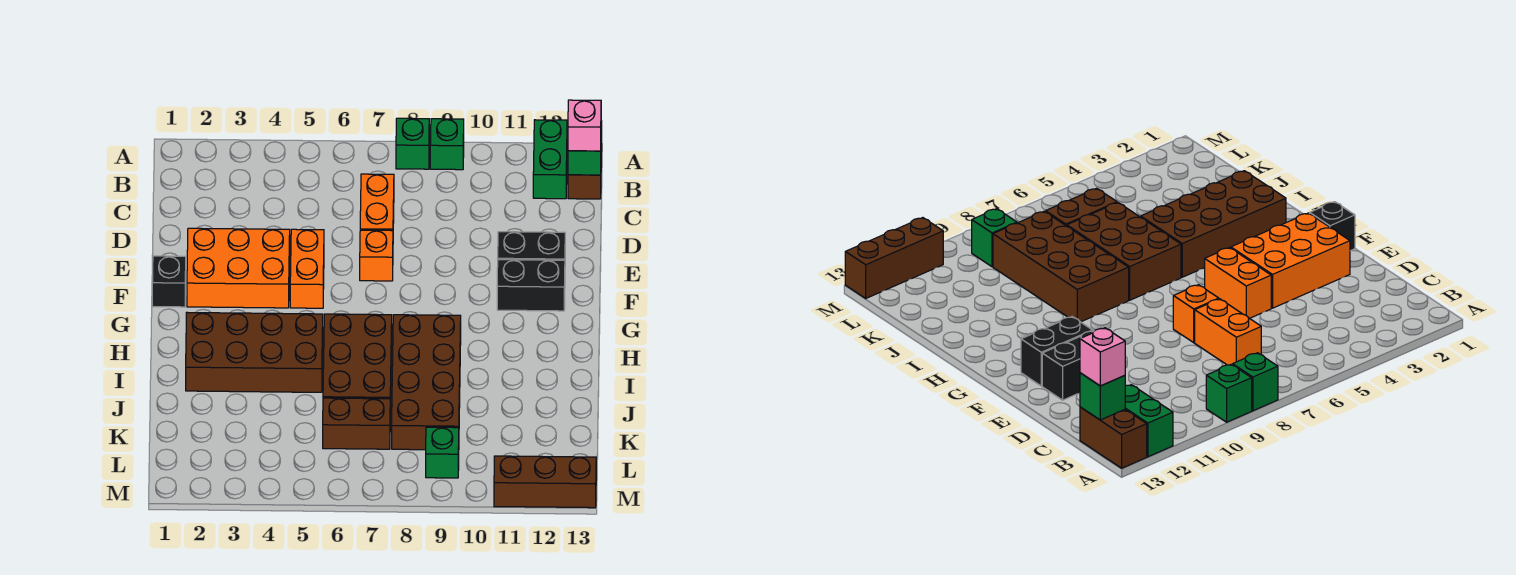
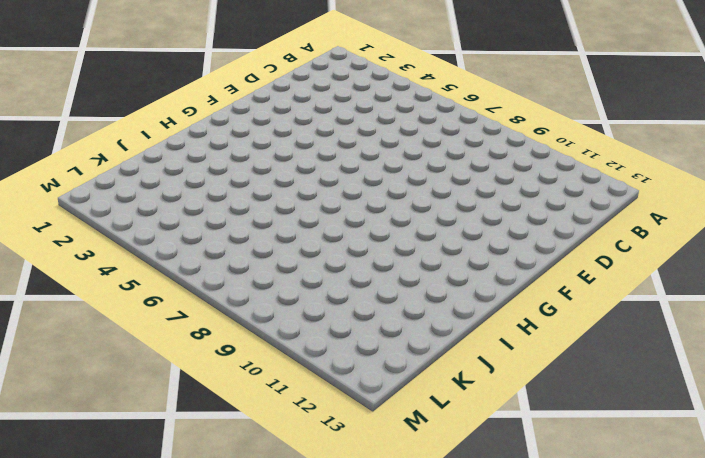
none -> green brick A8 level 1
none -> green brick A9 level 1
none -> green brick A12:B12 level 1

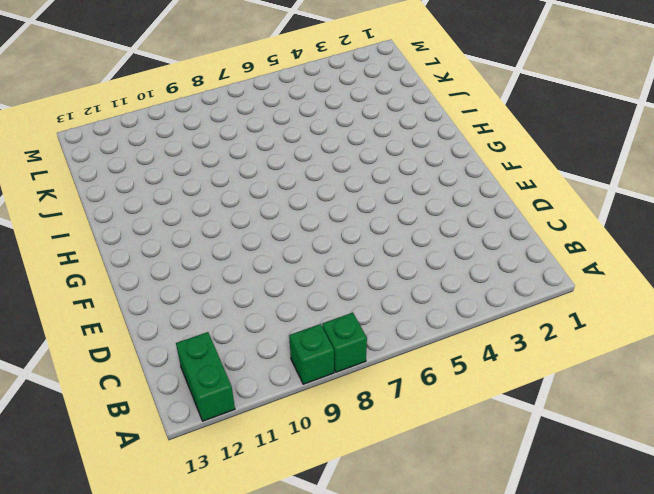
none -> brown brick A13:B13 level 1
none -> orange brick C7:D7 level 1
none -> orange brick E2:F4 level 1

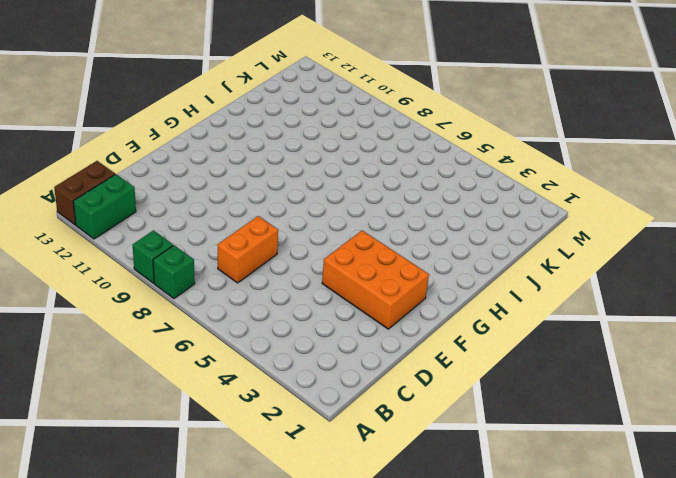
none -> orange brick E5:F5 level 1
none -> orange brick E7 level 1
none -> black brick E11:E12 level 1

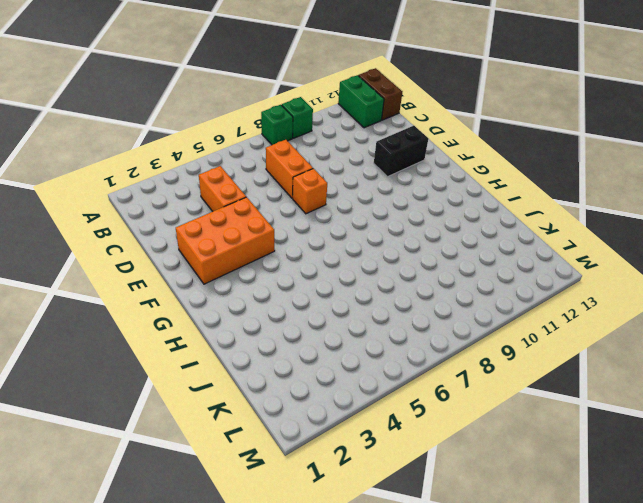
orange brick C4:D4 level 1 -> orange brick E5:F5 level 1
none -> black brick F1 level 1
none -> black brick F11:F12 level 1
none -> brown brick H2:I5 level 1

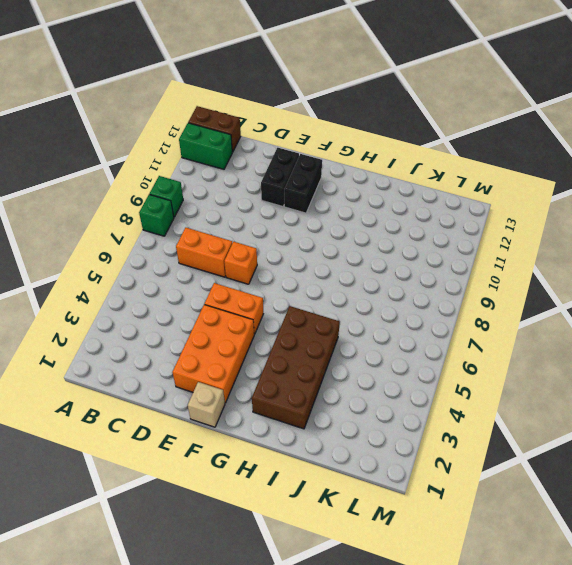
tan brick F1 level 1 -> black brick F1 level 1
none -> brown brick H6:J7 level 1
none -> brown brick H8:K9 level 1
none -> brown brick K6:K7 level 1

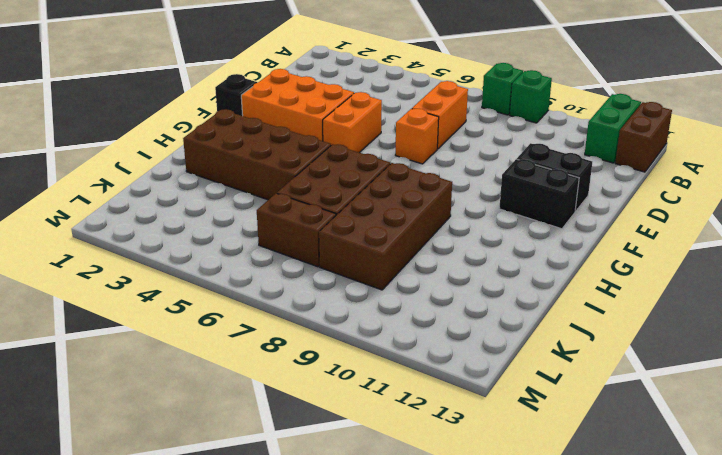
none -> green brick L9 level 1
none -> brown brick M11:M13 level 1
none -> green brick B13 level 2

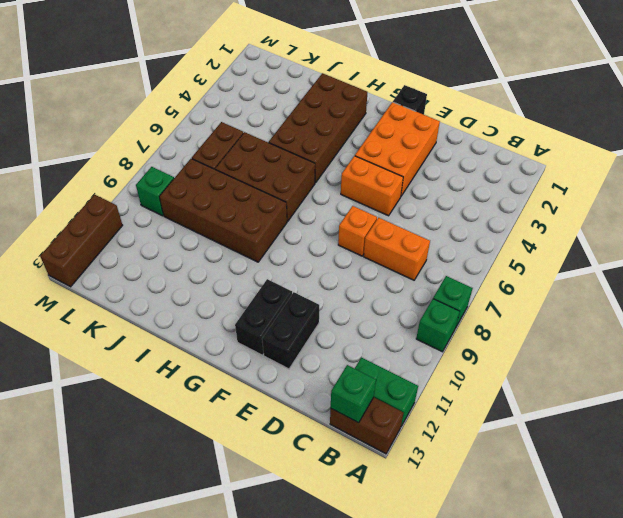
none -> pink brick B13 level 3

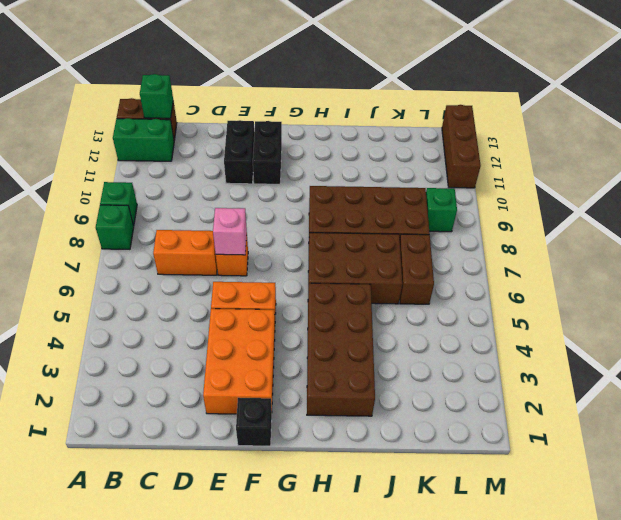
pink brick E7 level 2 -> pink brick B13 level 3

